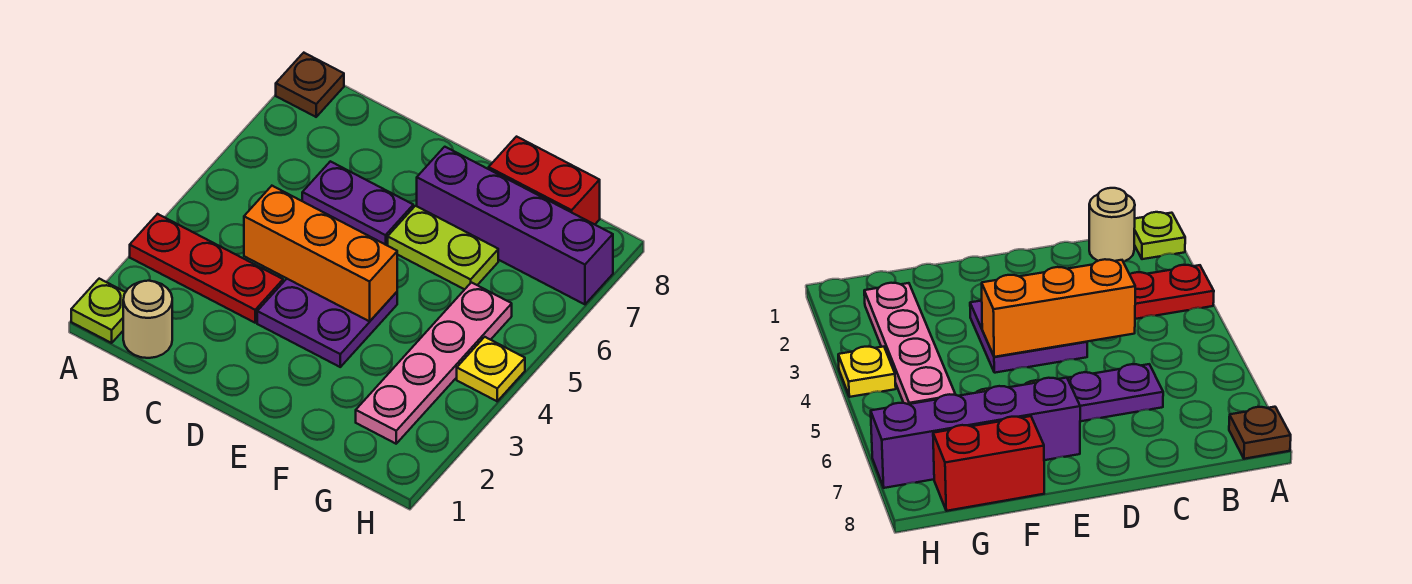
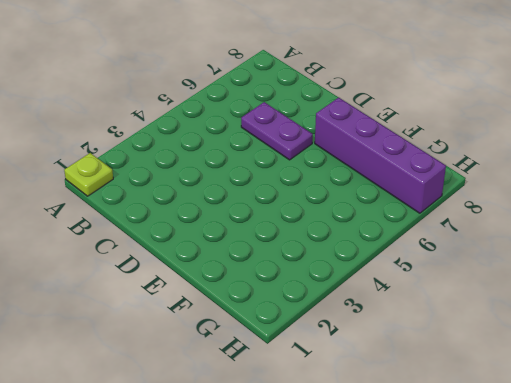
none -> red plate A3:C3 level 1
none -> brown plate A8 level 1
none -> tan round brick B1 level 1

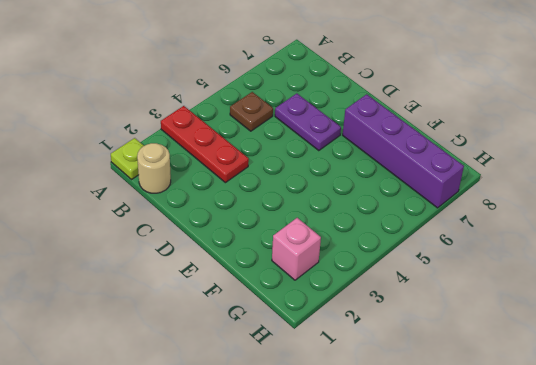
brown plate B5 level 1 -> brown plate A8 level 1
pink brick G2 level 1 -> pink plate G2:G5 level 1
none -> purple plate D3:E4 level 1
none -> lime plate E6:F6 level 1
none -> red brick F8:G8 level 1

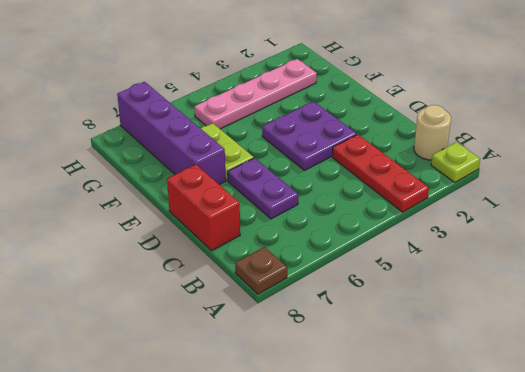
red brick C8:D8 level 1 -> red brick F8:G8 level 1
none -> yellow plate H4 level 1
none -> orange brick C4:E4 level 2

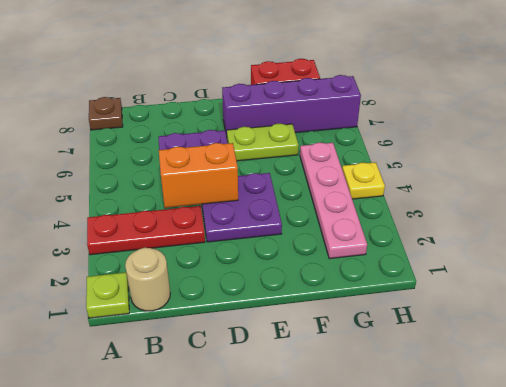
orange brick C4:D4 level 2 -> orange brick C4:E4 level 2

